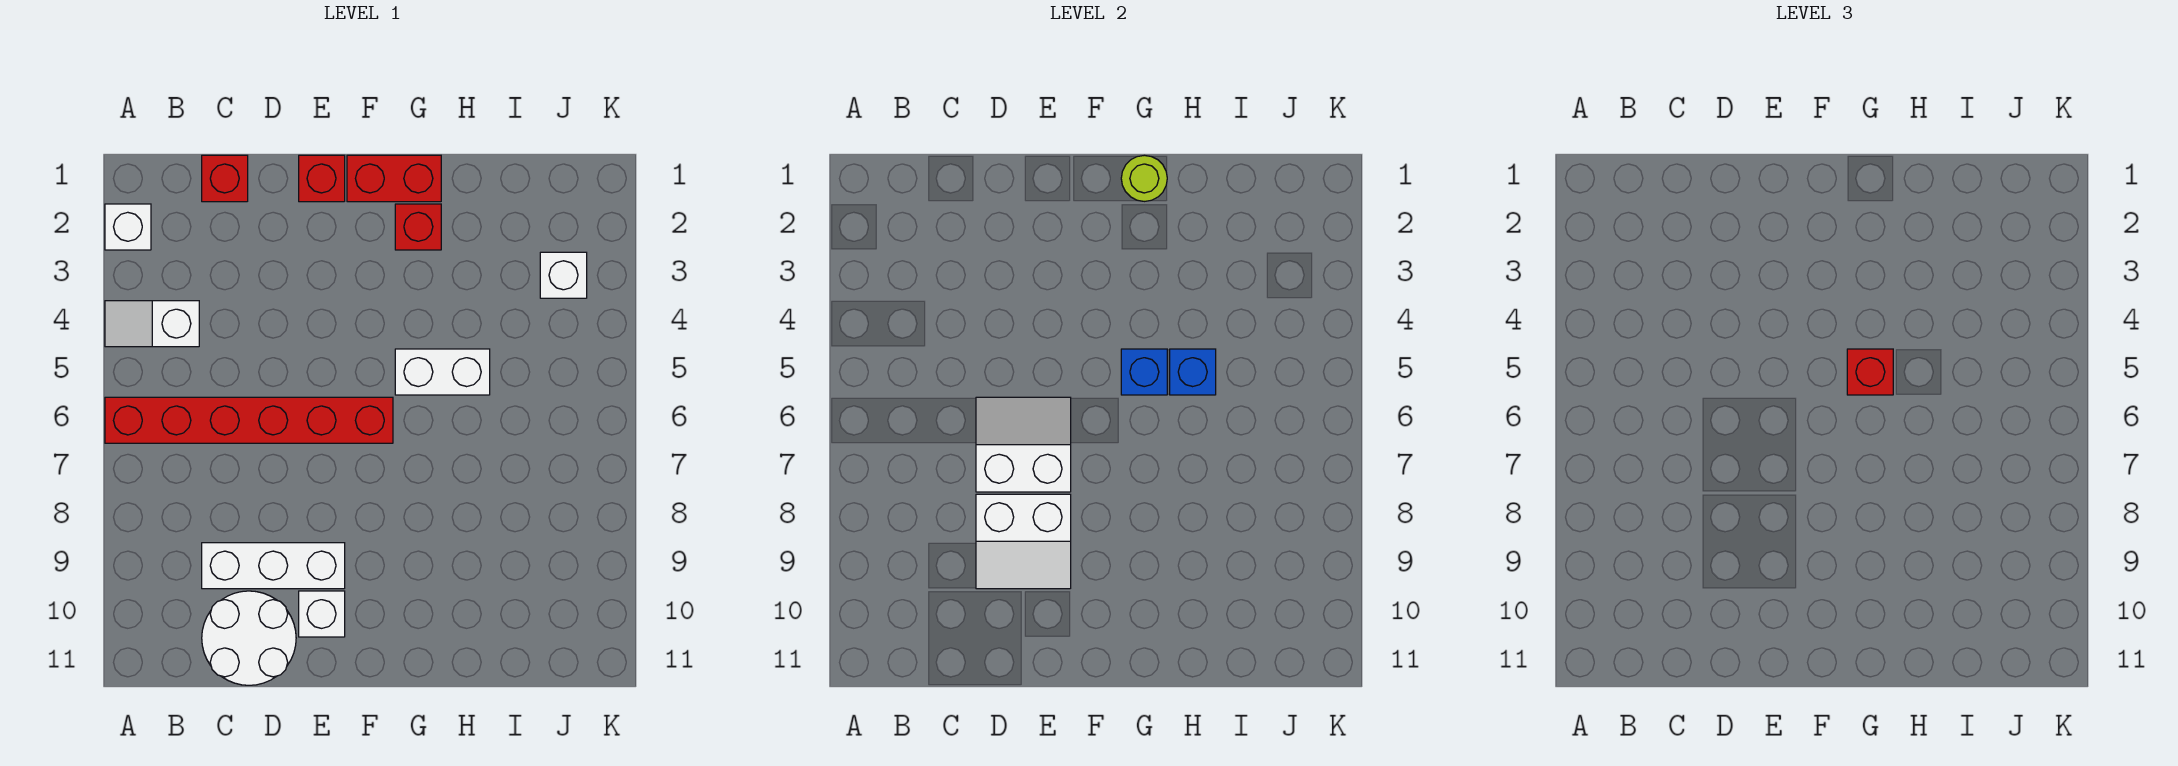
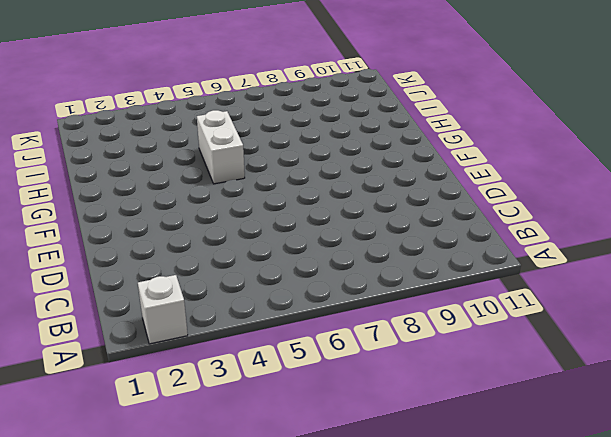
none -> white slope A4:B4 level 1 top B
none -> red brick A6:F6 level 1
none -> red brick C1 level 1

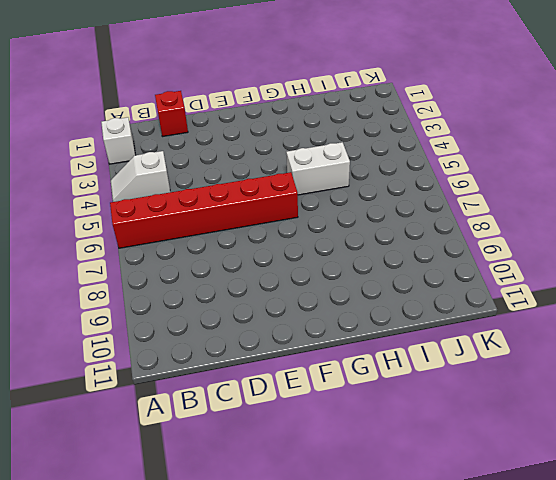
none -> white brick C9:E9 level 1
none -> white round brick C10:D11 level 1
none -> red brick E1 level 1

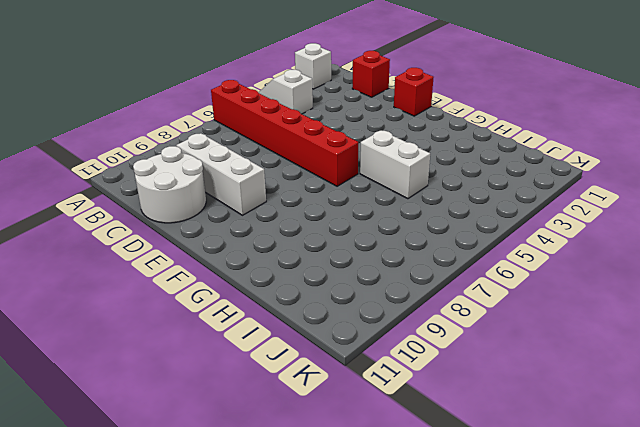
none -> white brick E10 level 1
none -> red brick F1:G1 level 1
none -> red brick G2 level 1

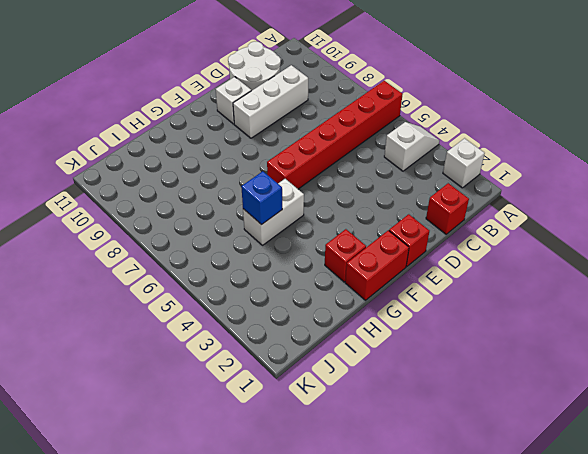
none -> white brick J3 level 1
none -> white slope D6:E7 level 2 top 7
none -> white slope D8:E9 level 2 top 8

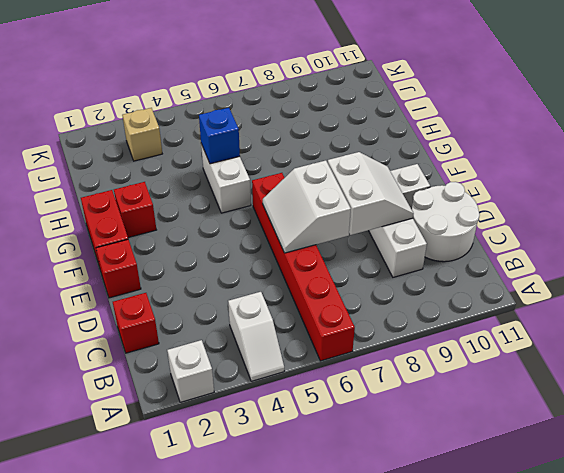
tan brick J3 level 1 -> white brick J3 level 1
none -> lime round brick G1 level 2
none -> blue brick G5 level 2
none -> red brick G5 level 3

